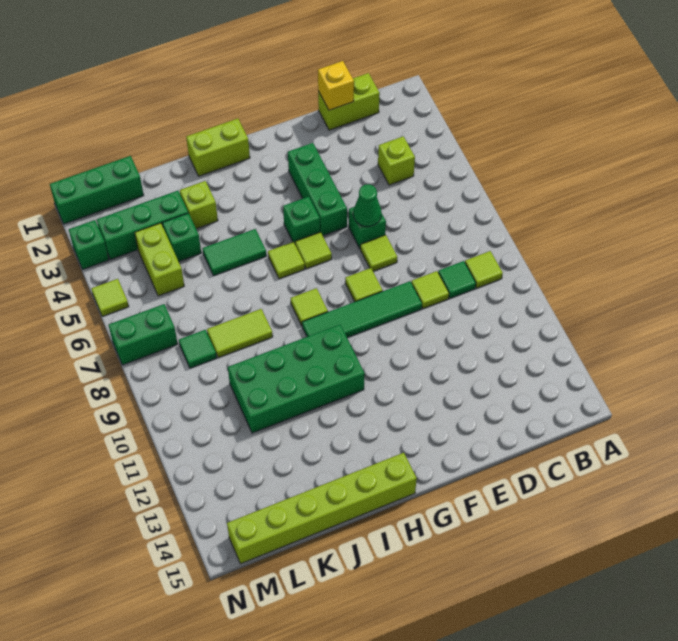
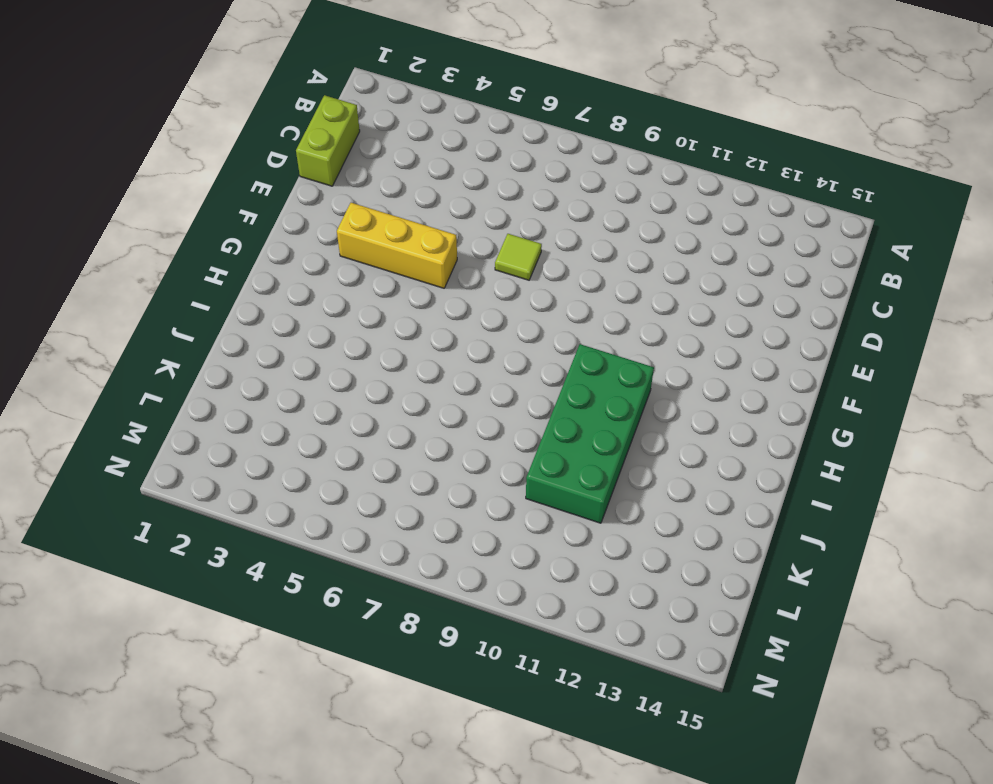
yellow brick F3:F5 level 1 -> green brick F3:F5 level 1
none -> lime tile B9 level 1
none -> lime brick C4 level 1
none -> green tile C9 level 1
none -> lime tile D9 level 1

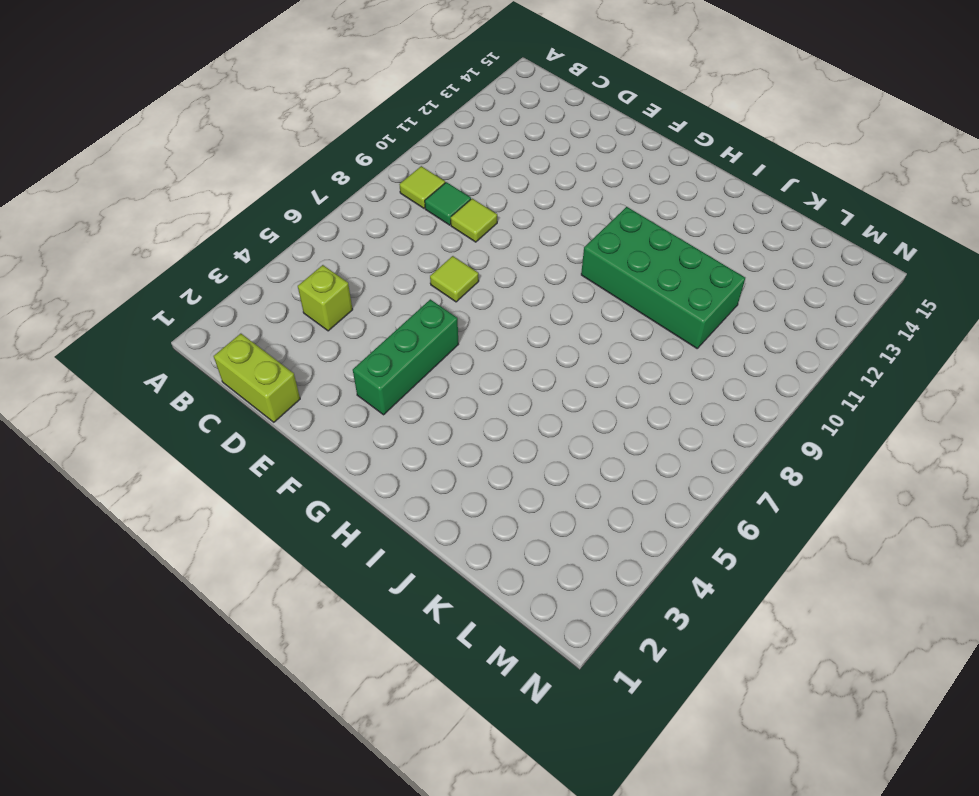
none -> green brick E6 level 1
none -> green tile E9:H9 level 1
none -> lime tile F8 level 1
none -> green brick G5 level 1

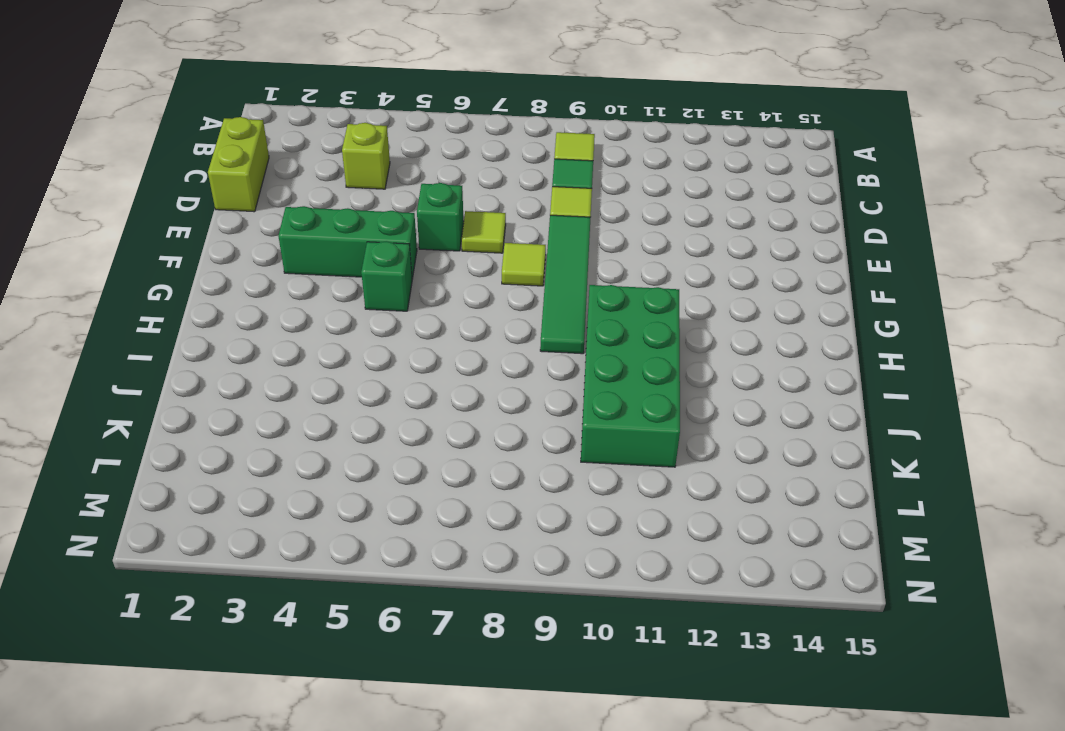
none -> lime tile G6 level 1
none -> lime brick H1:I1 level 1
none -> lime tile H6 level 1
none -> lime tile H8 level 1

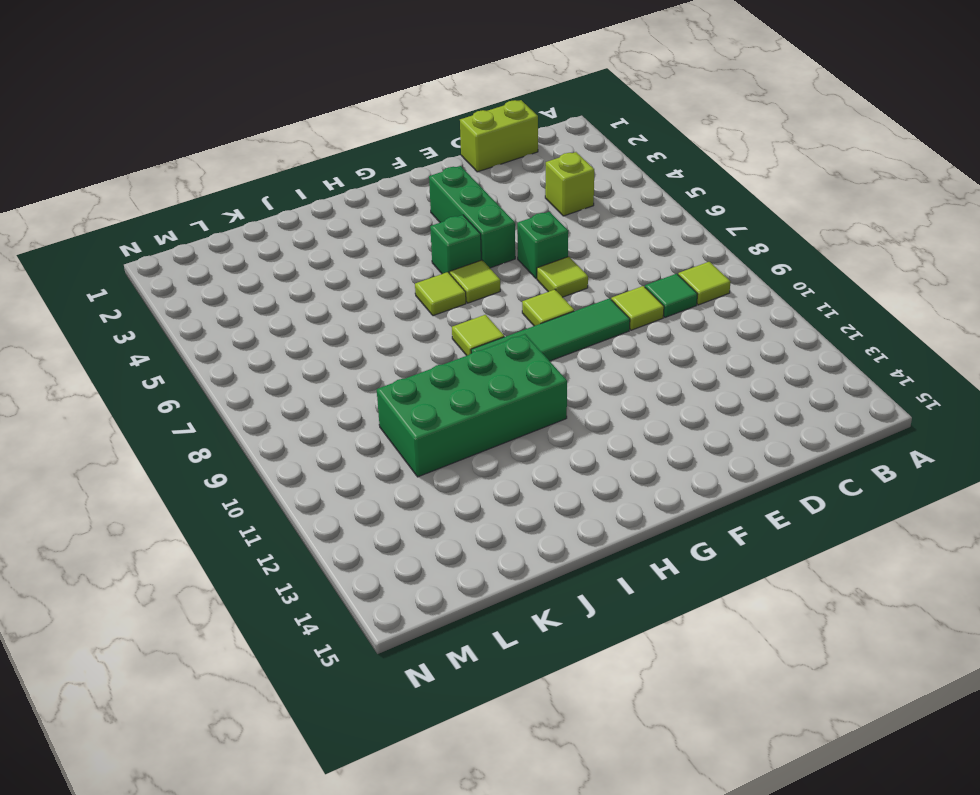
none -> lime brick H1:I1 level 1
none -> lime brick H15:M15 level 1
none -> green tile I5:J5 level 1
none -> lime brick J3 level 1

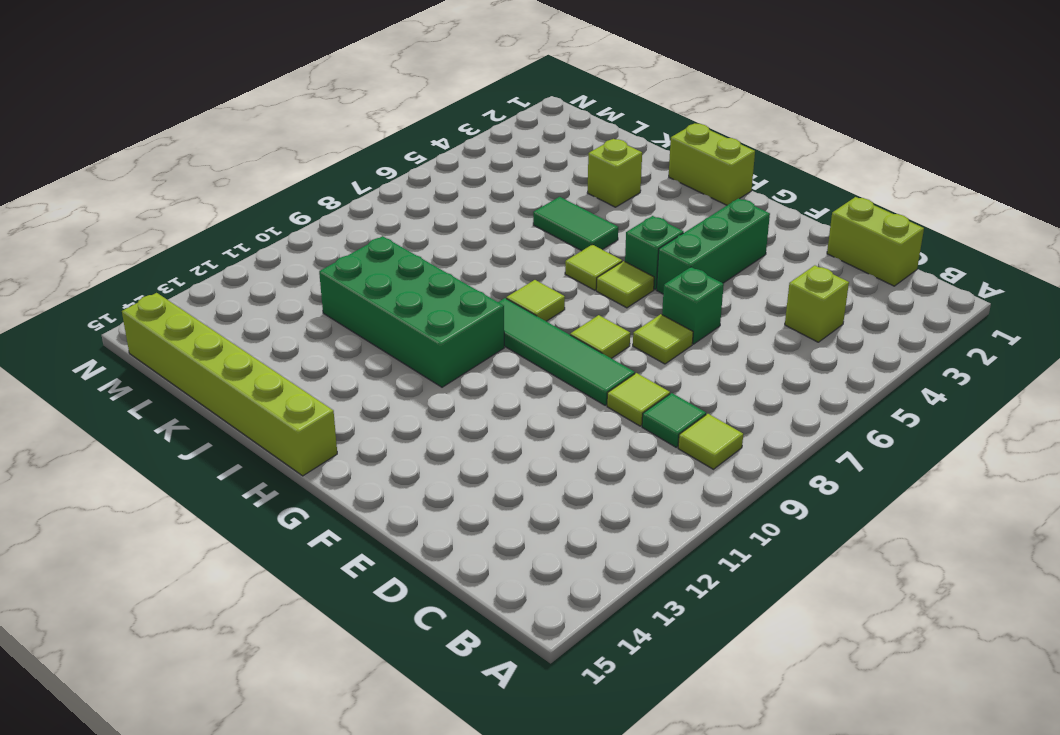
none -> lime tile J8:K8 level 1
none -> green brick K3:M3 level 1
none -> green brick K4 level 1
none -> green brick L1:N1 level 1

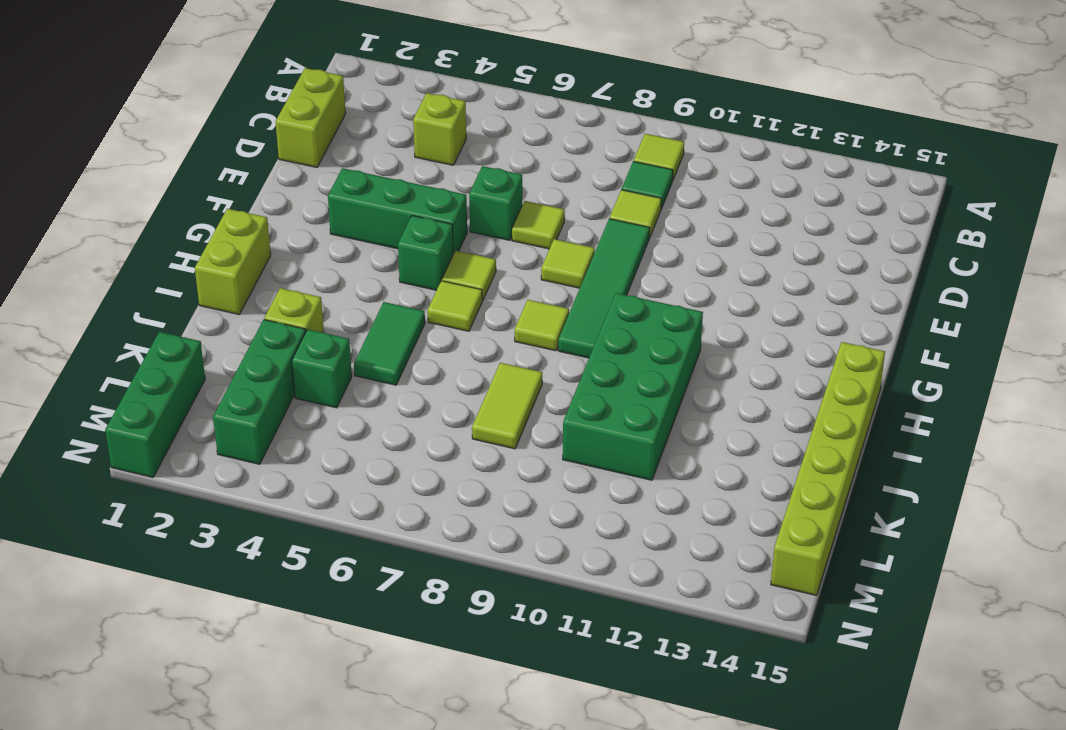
none -> lime brick L4:L5 level 1
none -> green tile L8 level 1
none -> green brick M7:N7 level 1
none -> green brick N3 level 1

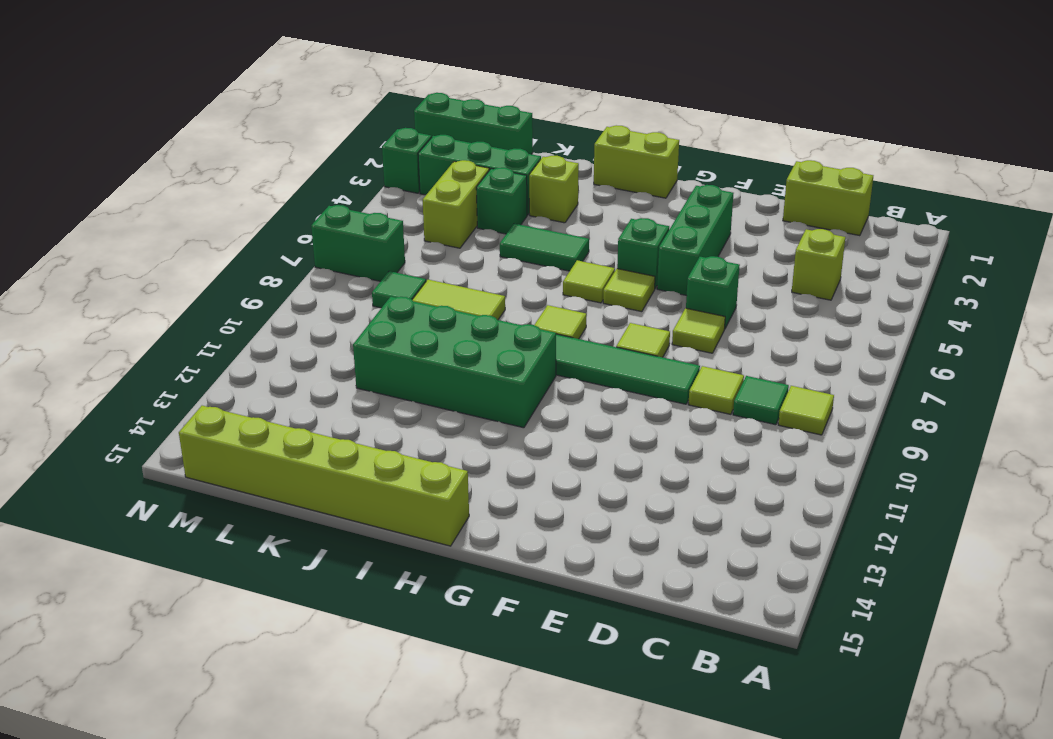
none -> lime tile N5 level 1
none -> yellow brick D1 level 2
none -> green cone E6 level 2

